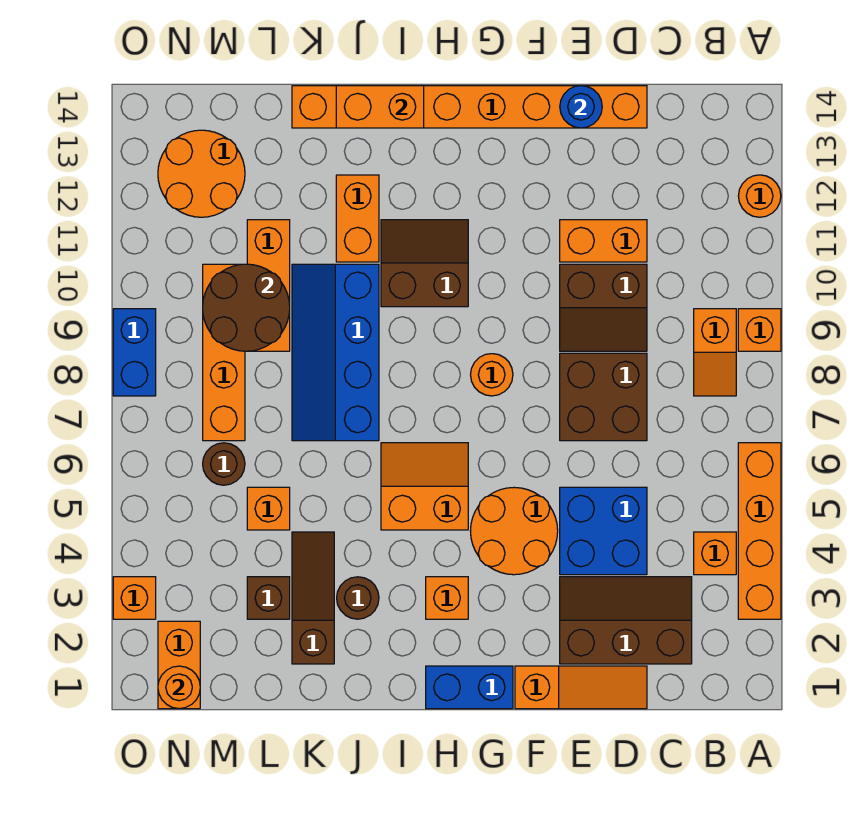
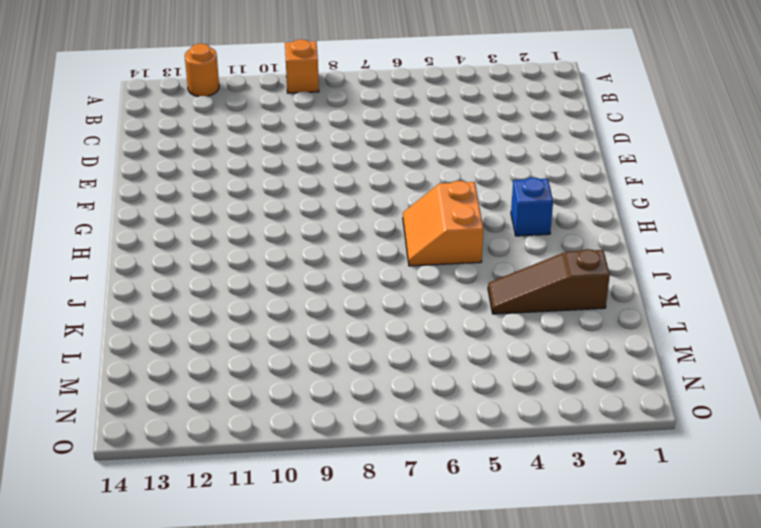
blue brick H3 level 1 -> orange brick H3 level 1
none -> orange brick A3:A6 level 1
none -> orange brick B4 level 1
none -> orange slope B8:B9 level 1 top 9
none -> brown slope C2:E3 level 1 top 2

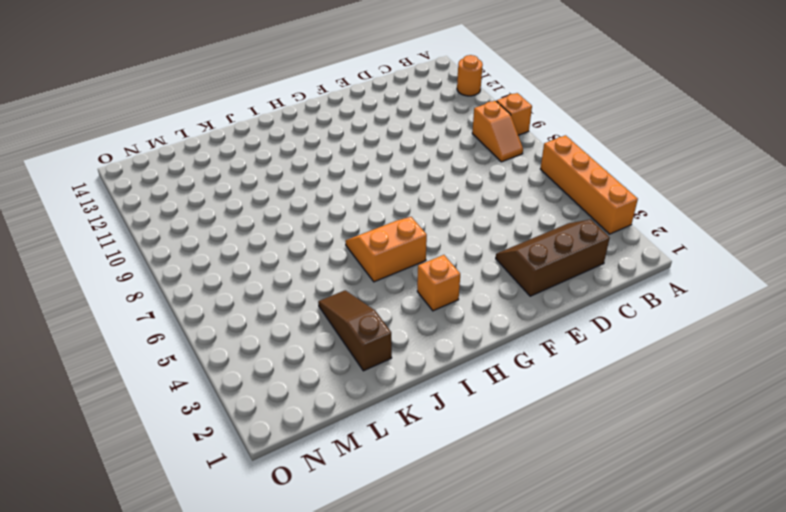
none -> orange brick B4 level 1
none -> orange slope D1:F1 level 1 top F
none -> blue brick D4:E5 level 1
none -> brown brick D7:E8 level 1

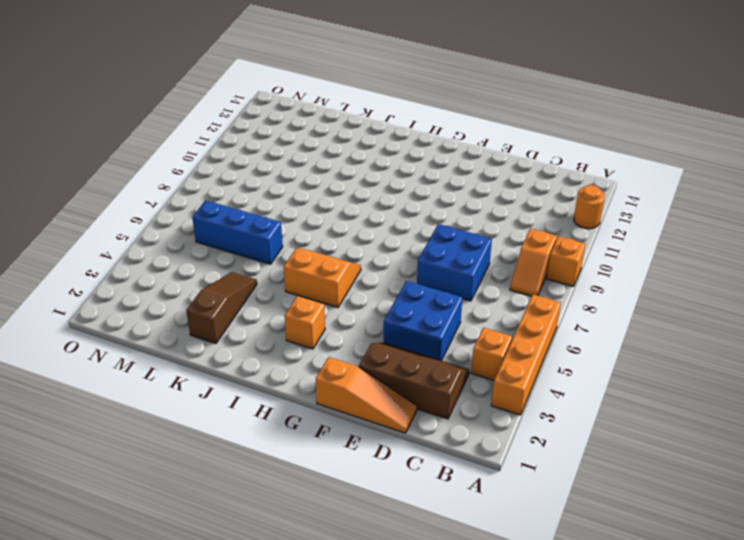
blue brick D7:E8 level 1 -> brown brick D7:E8 level 1
blue brick K6:M6 level 1 -> brown round brick M6 level 1
none -> brown slope D9:E10 level 1 top 10
none -> orange brick D11:E11 level 1
none -> orange brick D14:K14 level 1
none -> orange round brick F4:G5 level 1

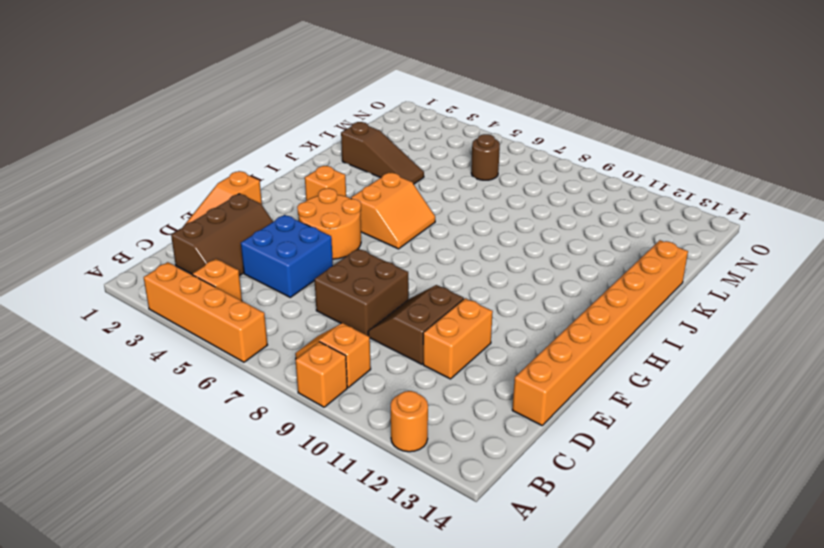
none -> blue brick G1:H1 level 1
none -> orange round brick G8 level 1
none -> brown slope H10:I11 level 1 top 10
none -> brown round brick J3 level 1

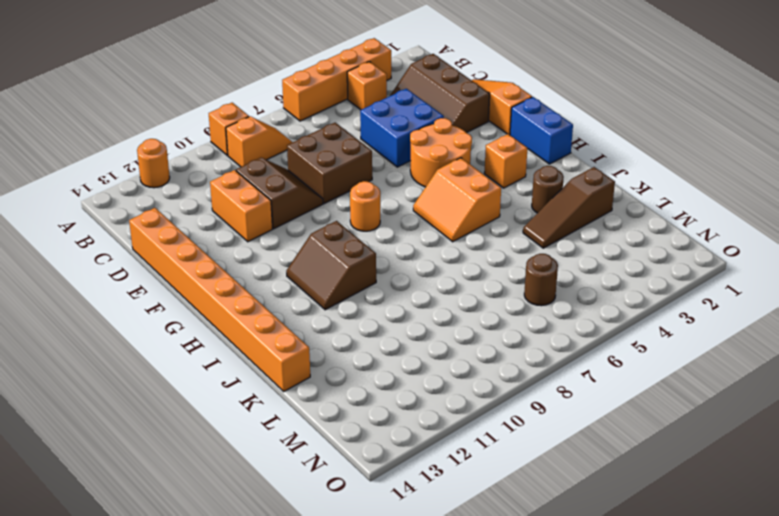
none -> blue slope J7:K10 level 1 top J
none -> orange brick J11:J12 level 1
none -> brown brick L3 level 1
none -> orange brick L5 level 1

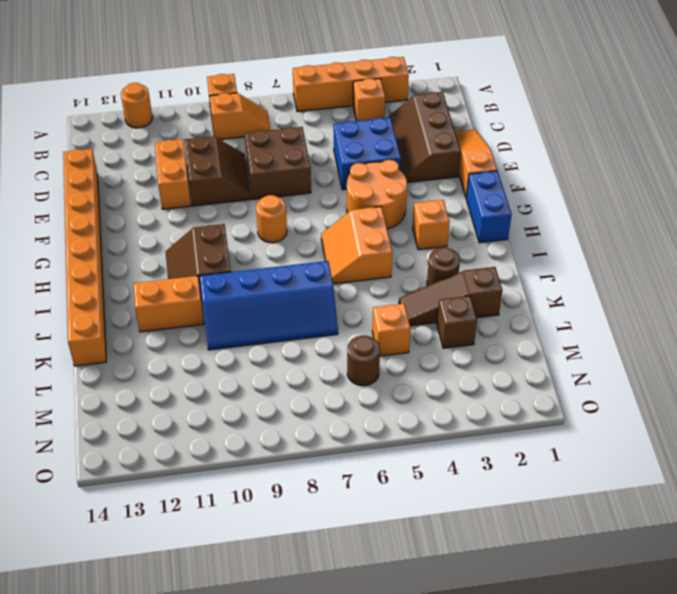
none -> orange brick L9:L11 level 1
none -> orange brick M7:M10 level 1
none -> orange round brick M12:N13 level 1
none -> orange brick N1:N2 level 1

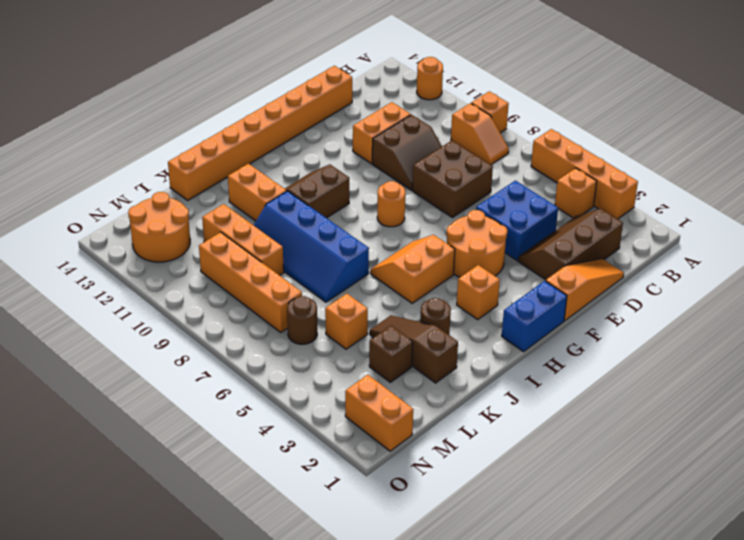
none -> orange brick O3 level 1
none -> blue brick O8:O9 level 1
none -> blue round brick E14 level 2
none -> orange brick I14:J14 level 2

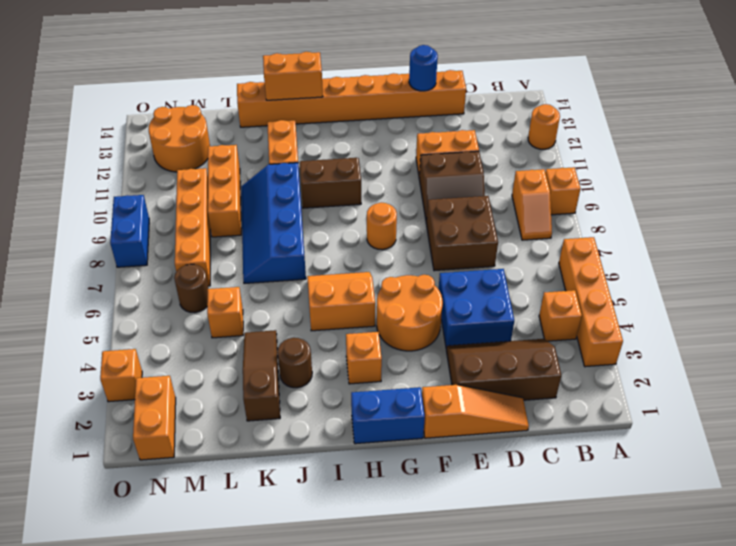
none -> brown brick L3 level 1
none -> brown round brick L9:M10 level 2
none -> orange round brick N1 level 2

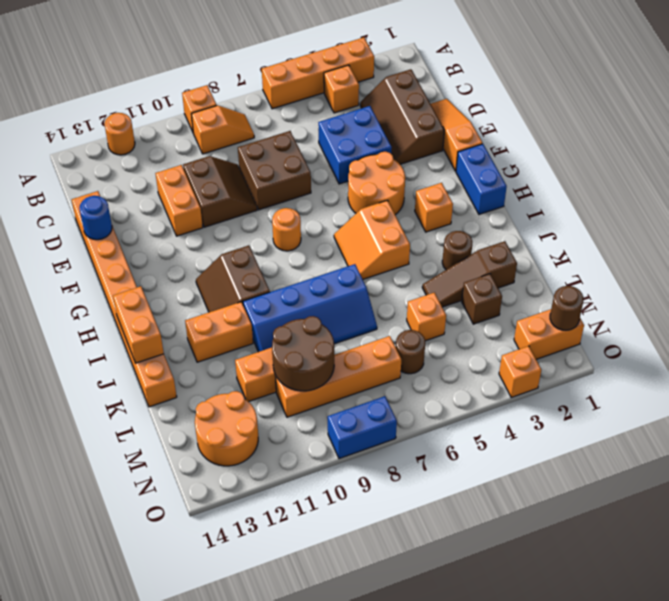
brown round brick N1 level 2 -> orange round brick N1 level 2

